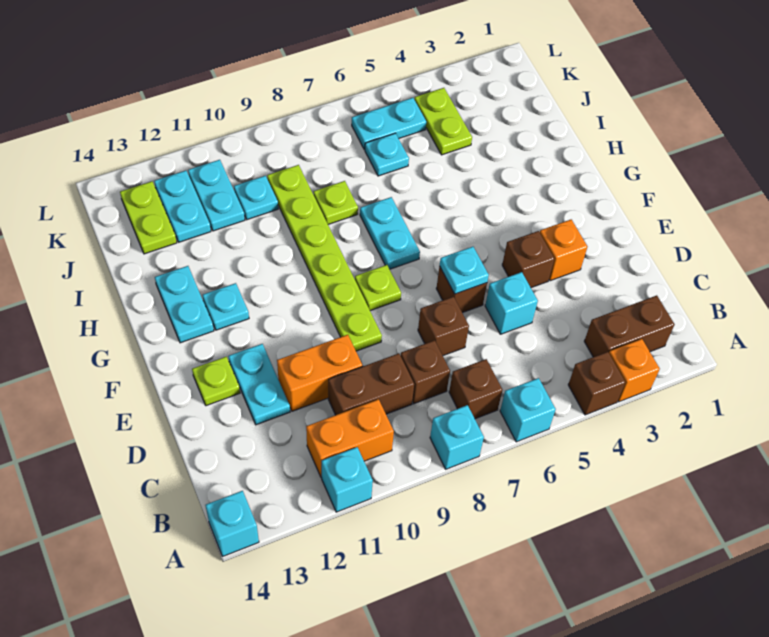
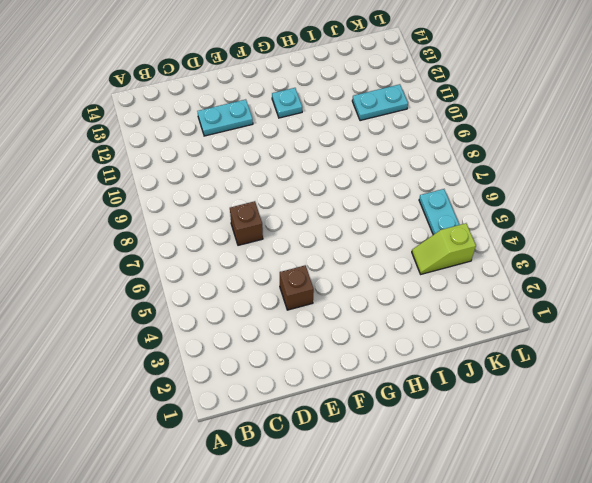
lime slope J4:K4 level 1 top K -> lime plate J4:K4 level 1
none -> orange brick A3 level 1
none -> brown brick A4 level 1
none -> cyan brick A6 level 1
none -> cyan brick A8 level 1

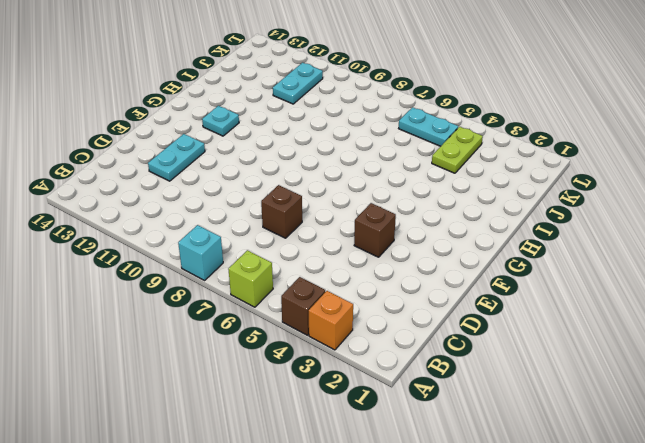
lime brick A6 level 1 -> cyan brick A6 level 1
none -> cyan brick A11 level 1
none -> cyan brick A14 level 1
none -> brown brick B2:B3 level 1
none -> brown brick B7 level 1

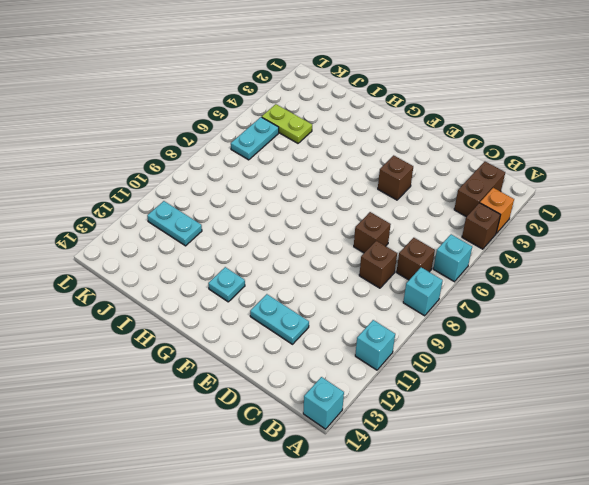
none -> orange brick B10:B11 level 1
none -> brown brick C9:C10 level 1
none -> cyan brick D5 level 1
none -> orange brick D10:D11 level 1

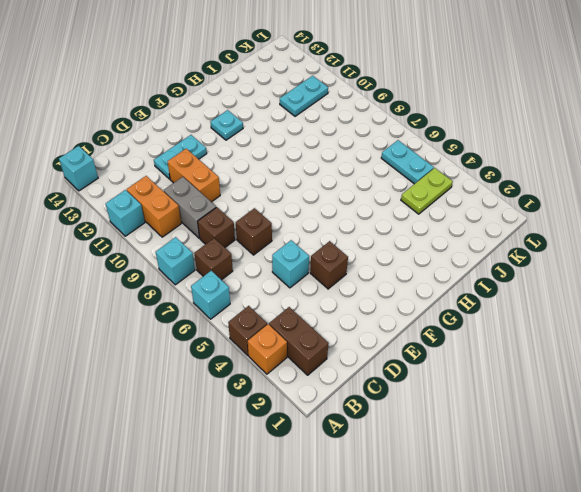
grey brick C9:C10 level 1 -> brown brick C9:C10 level 1
none -> orange brick E3 level 1
none -> brown brick E6 level 1
none -> lime plate E9:J9 level 1
none -> lime plate E13 level 1

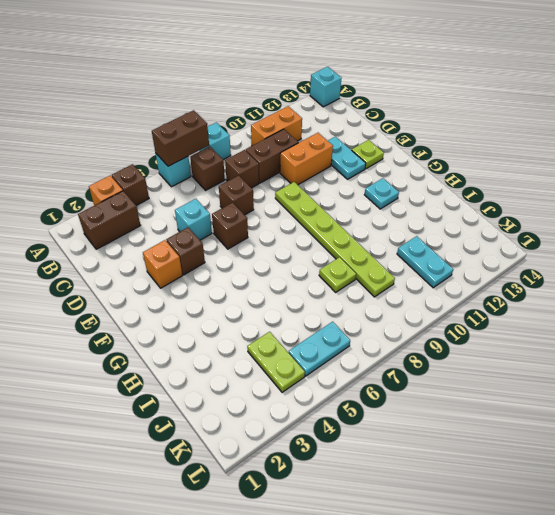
brown brick A6:A7 level 2 -> none
none -> cyan brick A11 level 1
none -> lime plate F8 level 1
none -> cyan plate G7:H7 level 1
none -> cyan plate G13:H13 level 1

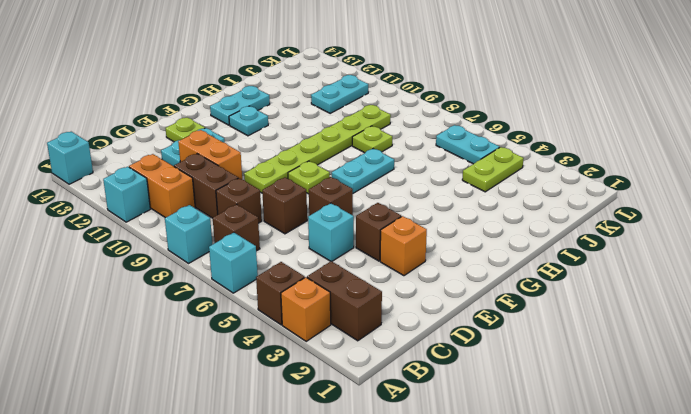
none -> cyan plate J6 level 1
none -> cyan plate J10 level 1
none -> cyan plate J12:K12 level 1
none -> lime plate J13:K13 level 1

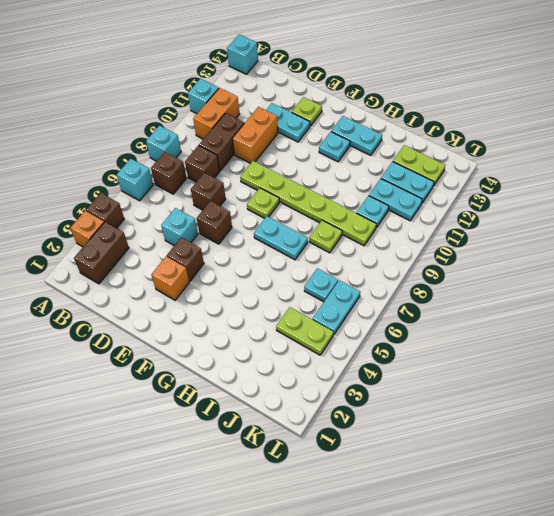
none -> cyan plate E6 level 2

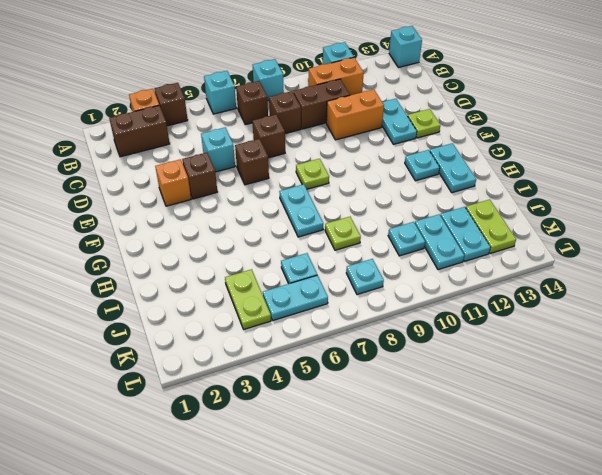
cyan plate K8 level 1 -> cyan plate E6 level 2
none -> lime plate E9:J9 level 1

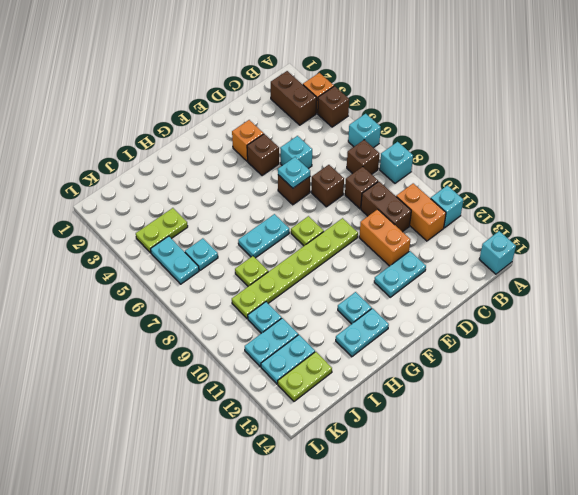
none -> lime plate E13 level 1

